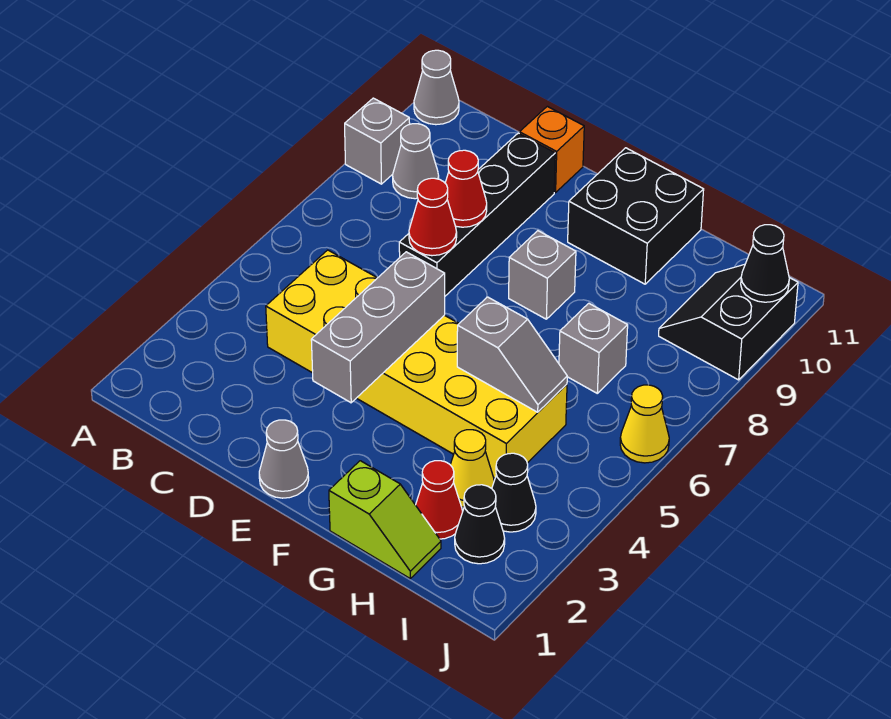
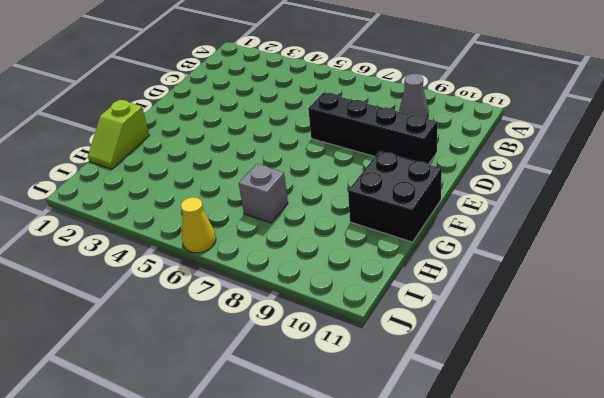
none -> grey brick A9 level 1
none -> grey cone A11 level 1
none -> yellow brick C4:H5 level 1

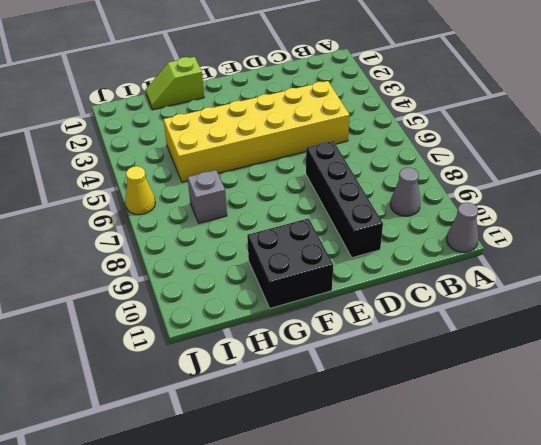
none -> grey brick A9 level 1
none -> orange brick D11 level 1
none -> grey cone E1 level 1

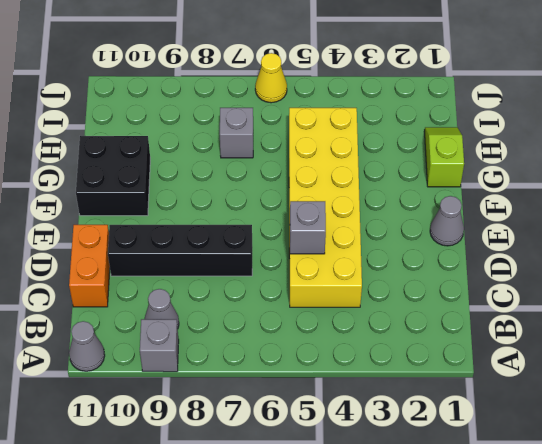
orange brick C11:D11 level 1 -> orange brick D11 level 1
grey brick D5 level 2 -> grey brick F8 level 1
none -> red cone H2 level 1
none -> yellow cone H3 level 1
none -> black cone I2 level 1

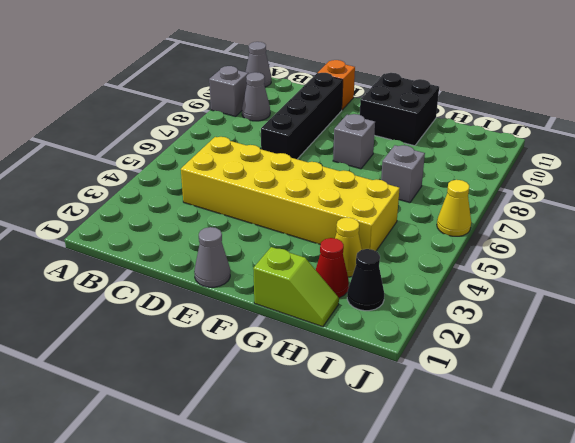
none -> black cone I3 level 1
none -> black slope I9:J10 level 1 top J
none -> red cone D7 level 2

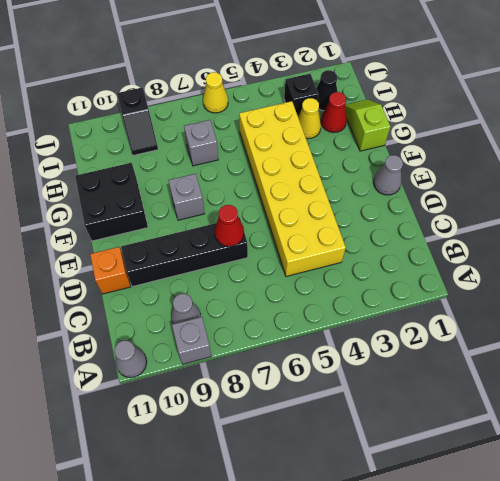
black brick I3 level 1 -> black cone I3 level 1
black slope I9:J9 level 1 top J -> black slope I9:J10 level 1 top J
none -> red cone D8 level 2
none -> grey brick E3:E5 level 2
none -> grey slope G5:H5 level 2 top G

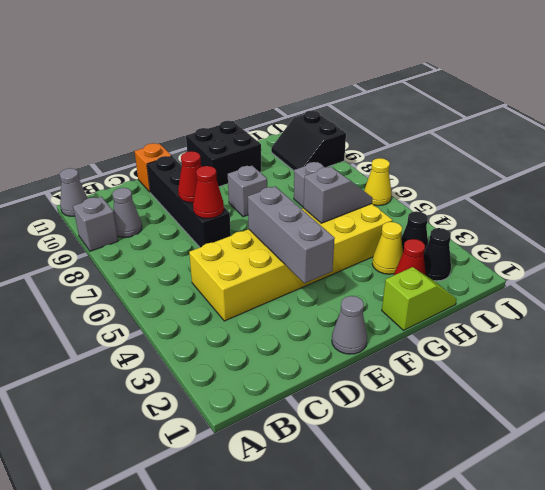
none -> black cone J10 level 2

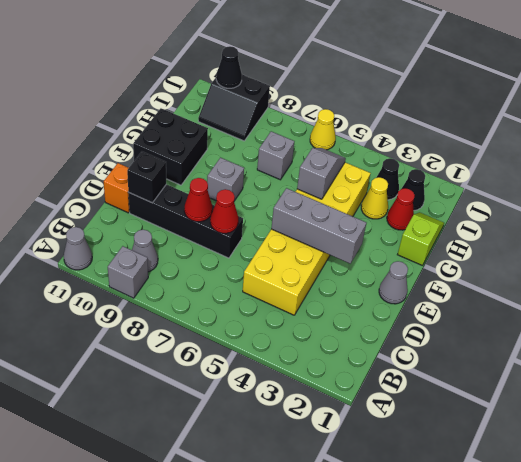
black brick D10 level 2 -> none

